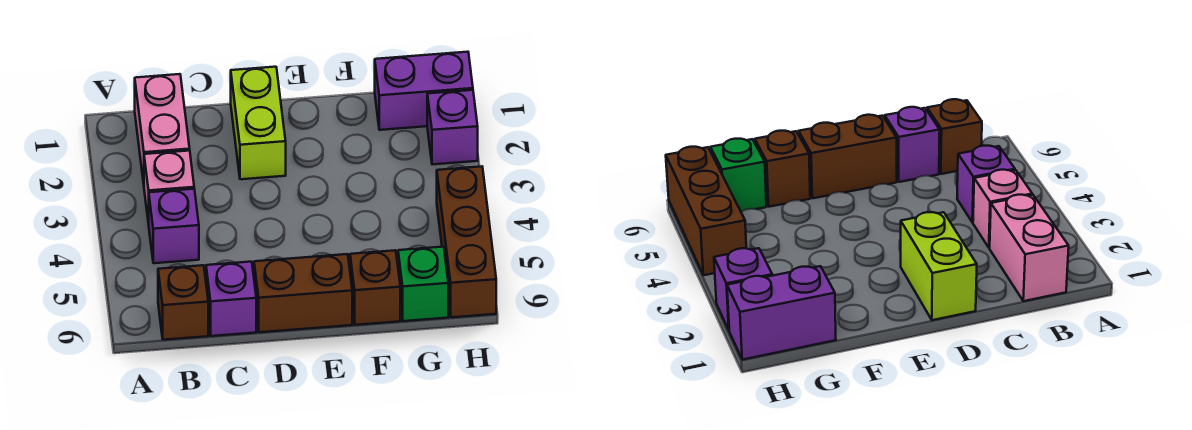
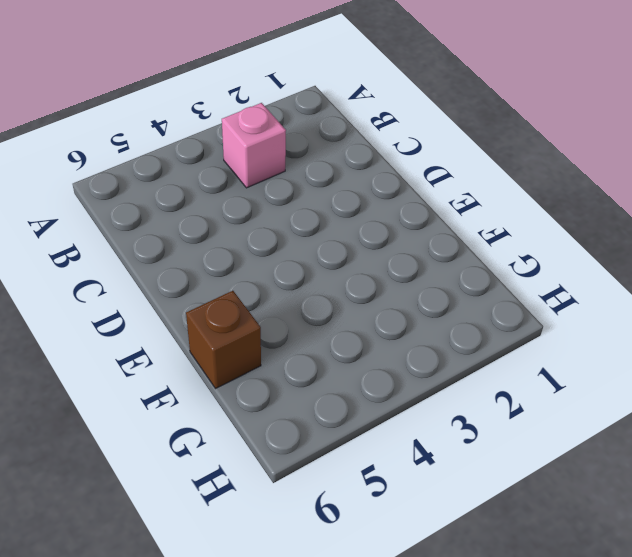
none -> pink brick B1:B2 level 1
none -> purple brick B4 level 1
none -> brown brick B6 level 1

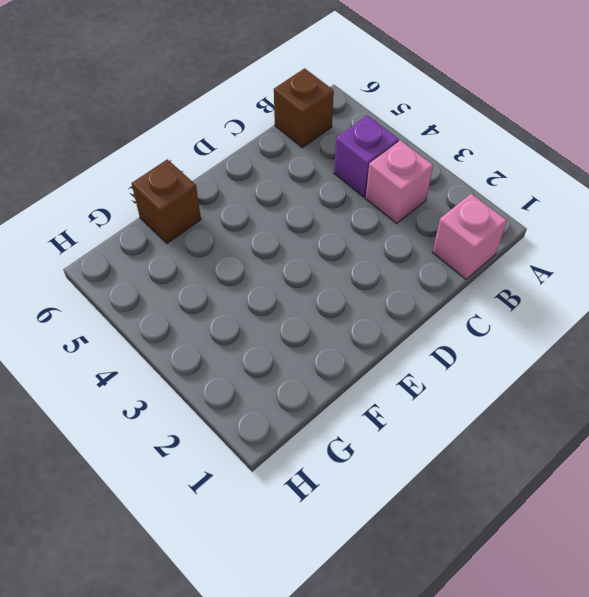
pink brick B1 level 1 -> pink brick B1:B2 level 1
none -> purple brick C6 level 1
none -> lime brick D1:D2 level 1
none -> brown brick D6:E6 level 1

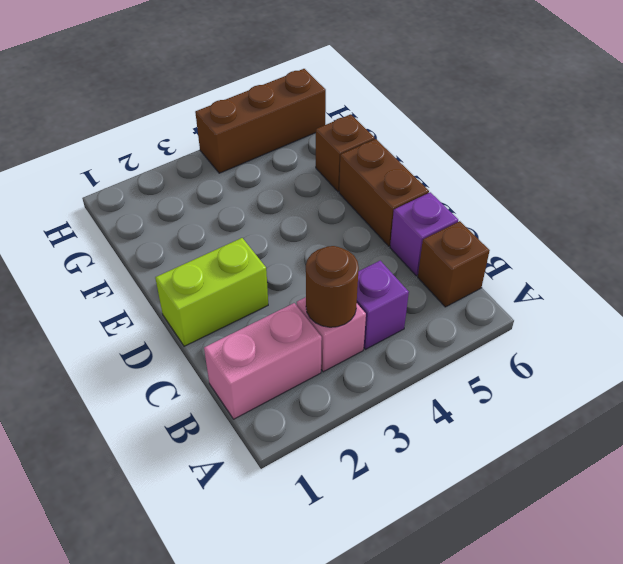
brown round brick B3 level 2 -> none
none -> purple brick G1:H1 level 1
none -> green brick G6 level 1
none -> purple brick H2 level 1

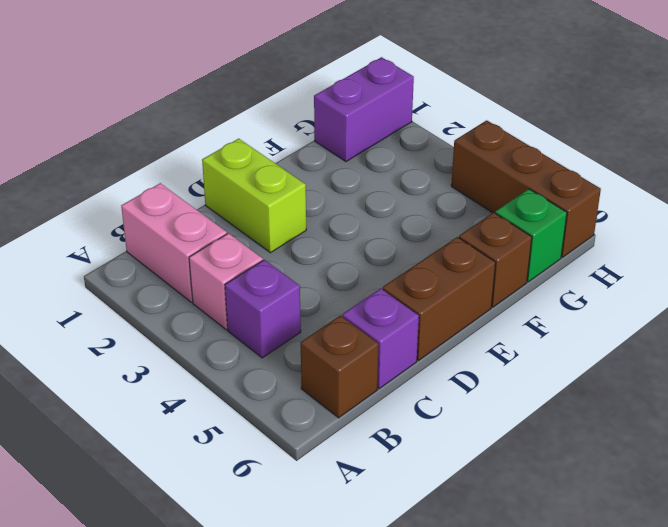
none -> purple brick H2 level 1

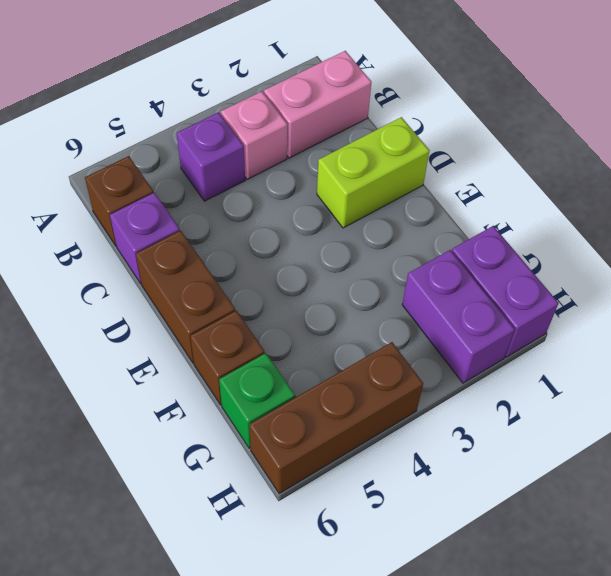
purple brick G2:H2 level 1 -> purple brick H2 level 1

